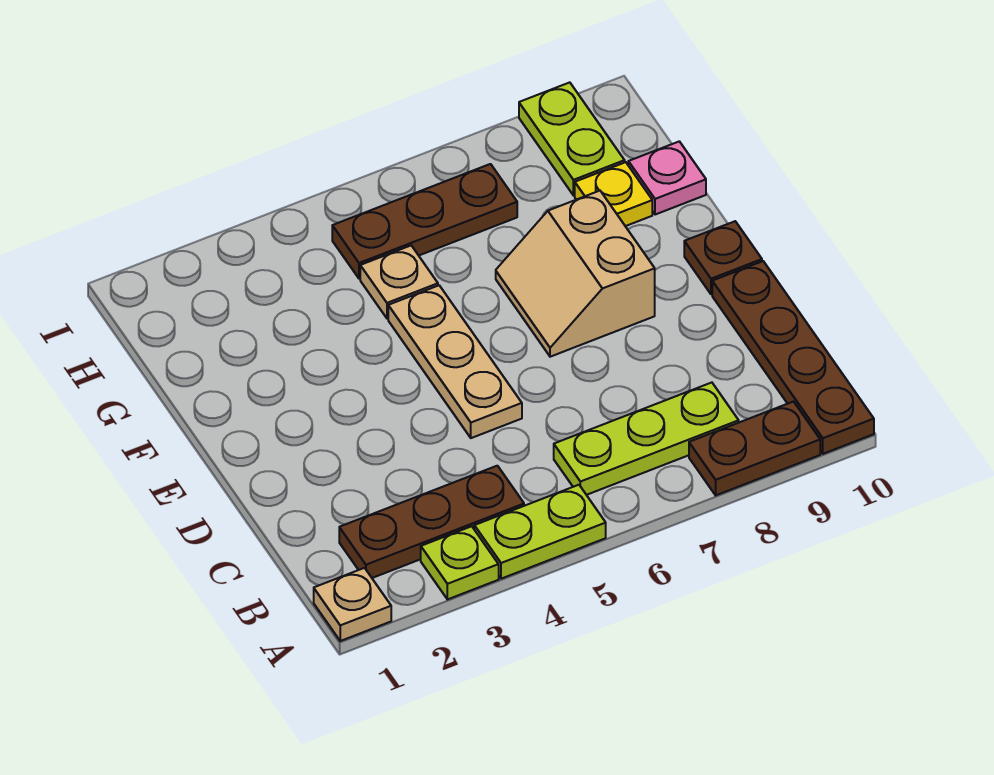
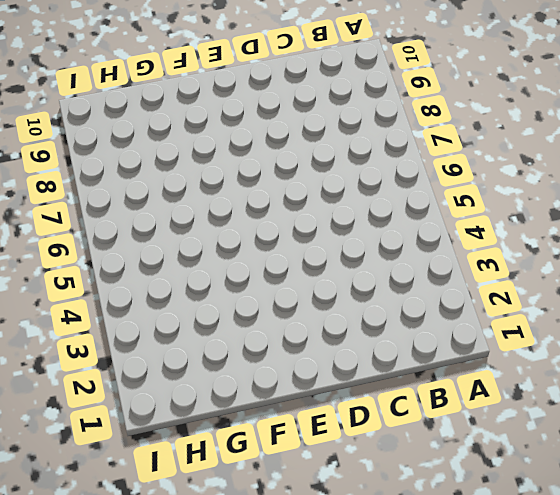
none -> tan plate A1 level 1
none -> lime plate A3 level 1
none -> lime plate A4:A5 level 1

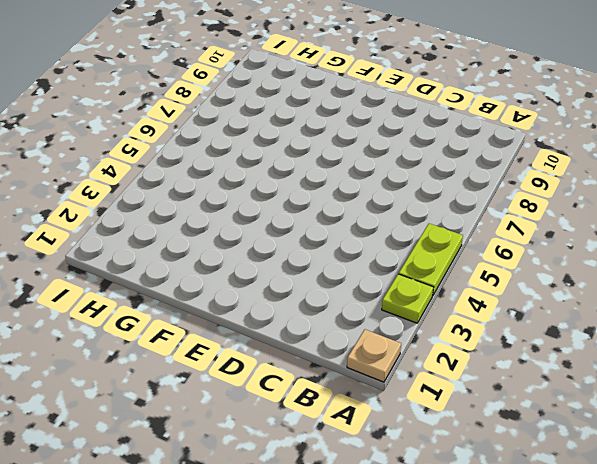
none -> brown plate A8:A9 level 1
none -> brown plate A10:D10 level 1
none -> brown plate B2:B4 level 1

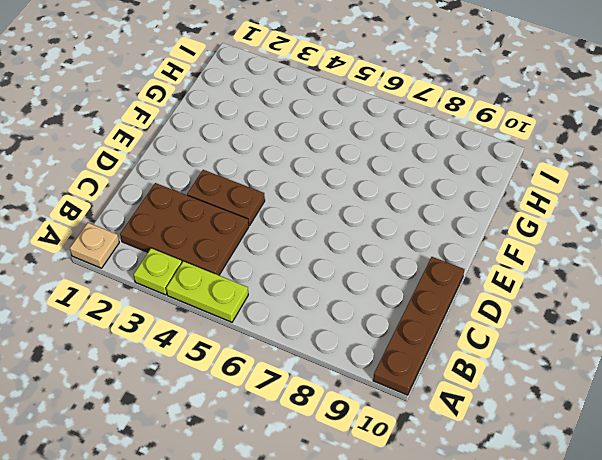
brown plate B2:C4 level 1 -> brown plate B2:B4 level 1
brown plate D3:D4 level 1 -> brown plate A8:A9 level 1
none -> lime plate B6:B8 level 1
none -> tan plate D5:F5 level 1
none -> tan slope E7:F8 level 1 top 8

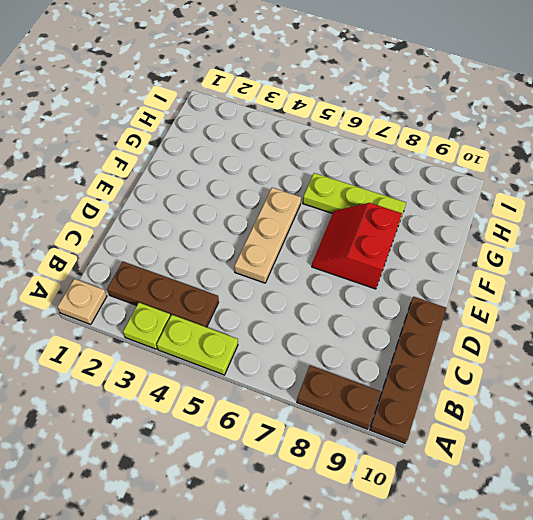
red slope E7:F8 level 1 top 8 -> tan slope E7:F8 level 1 top 8
lime plate G6:G8 level 1 -> lime plate B6:B8 level 1
none -> brown plate E10 level 1
none -> tan plate G5 level 1
none -> yellow plate G9 level 1

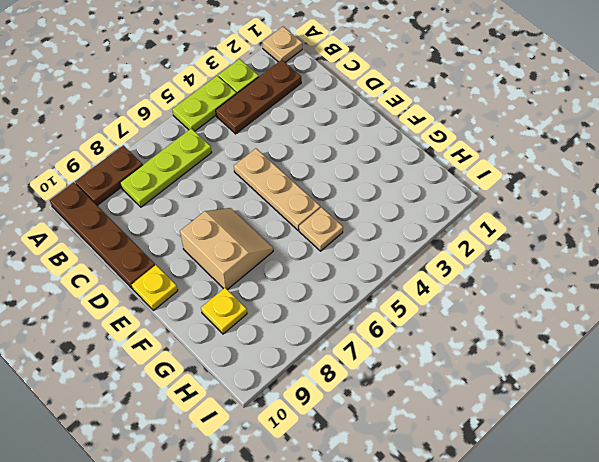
yellow plate E10 level 1 -> brown plate E10 level 1
none -> pink plate G10 level 1
none -> brown plate H5:H7 level 1
none -> lime plate H9:I9 level 1

